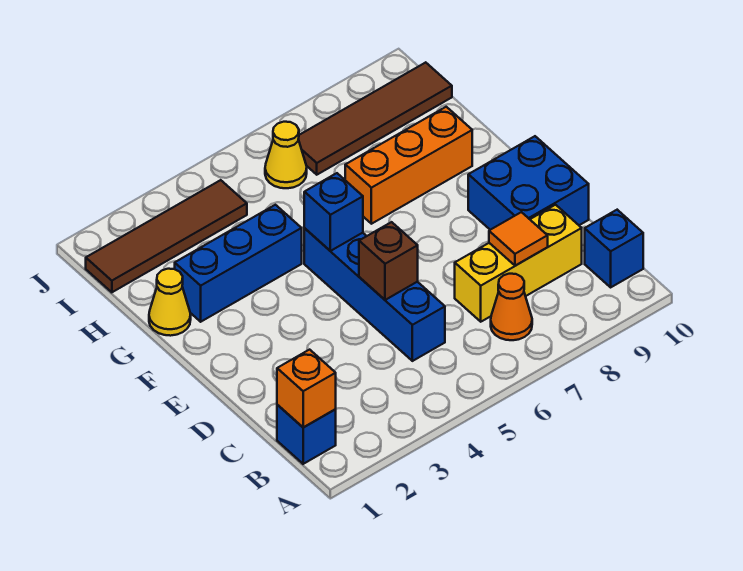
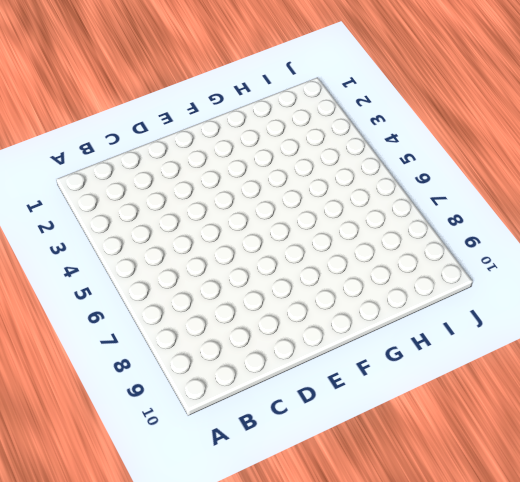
none -> blue brick B1 level 1
none -> orange cone B7 level 1
none -> blue brick B10 level 1

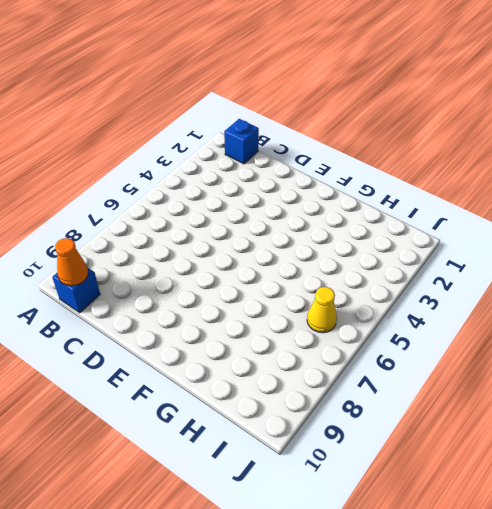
orange cone B10 level 2 -> orange cone B7 level 1
none -> blue brick C5:F5 level 1
none -> yellow brick C7:C9 level 1
none -> blue brick D9:E10 level 1

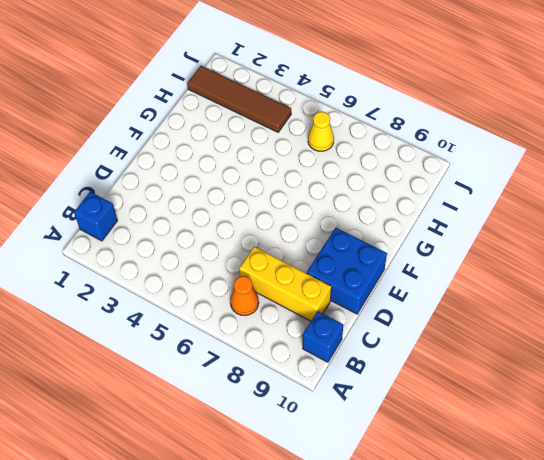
none -> blue brick C5:F5 level 1
none -> yellow cone G1 level 1
none -> blue brick G2:G4 level 1

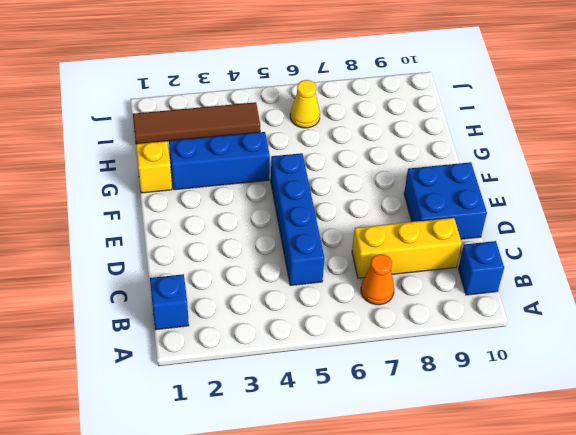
yellow brick G1 level 1 -> yellow cone G1 level 1
none -> orange brick G7:G9 level 1
none -> brown tile I7:I10 level 1
none -> orange brick B1 level 2

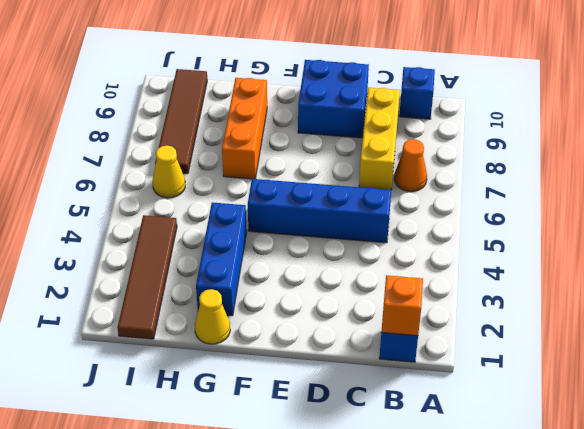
none -> orange tile C8 level 2
none -> brown brick D5 level 2
none -> blue brick F5 level 2

